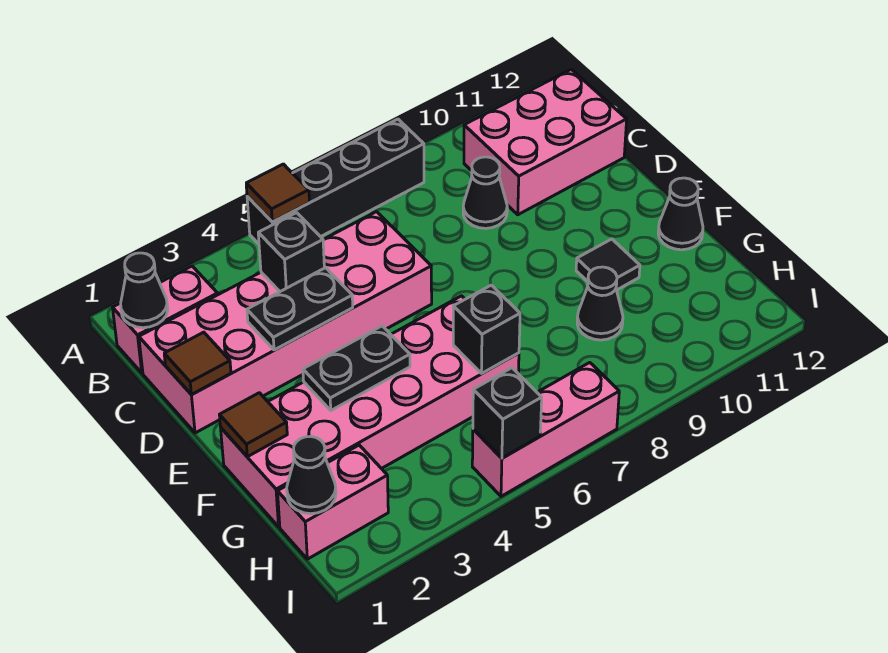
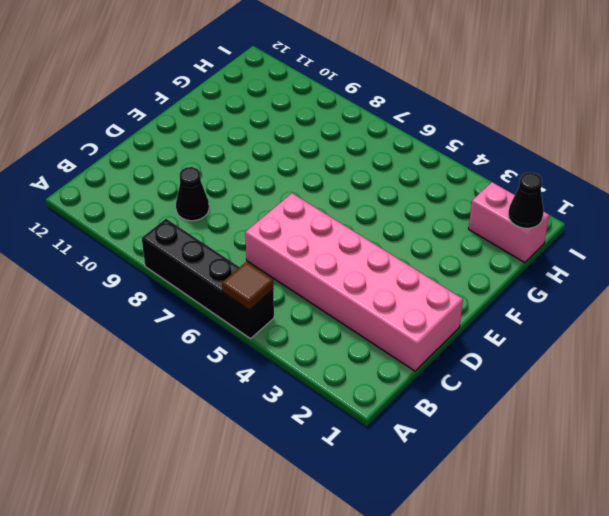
none -> pink brick B1:B2 level 1
none -> pink brick B10:C12 level 1
none -> pink brick F1:G6 level 1

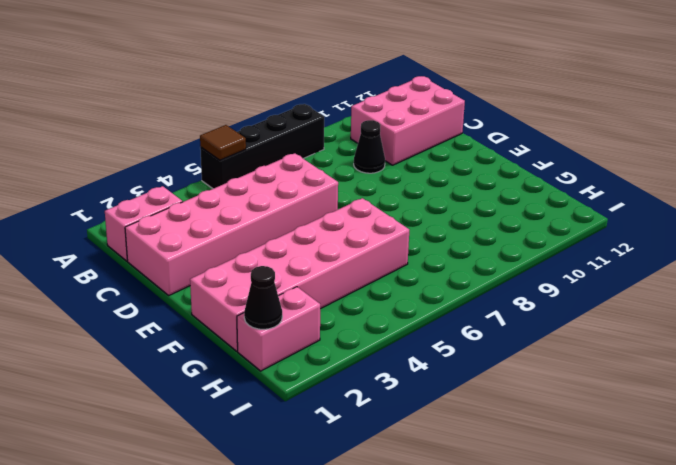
none -> black tile F10 level 1
none -> black cone F12 level 1
none -> black cone G9 level 1

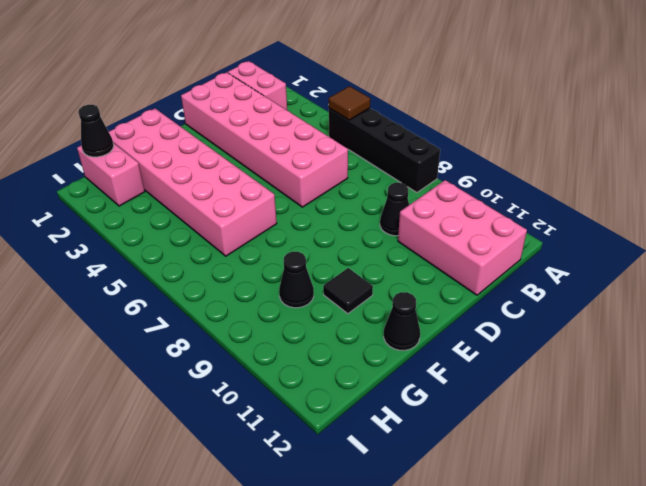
none -> pink brick I5:I7 level 1
none -> black cone B1 level 2
none -> black brick C4 level 2

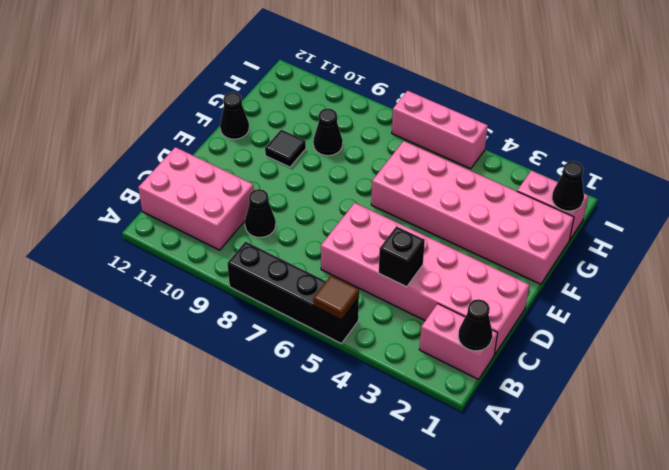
none -> brown tile D1 level 2
none -> black plate D3:D4 level 2
none -> brown tile F1 level 2

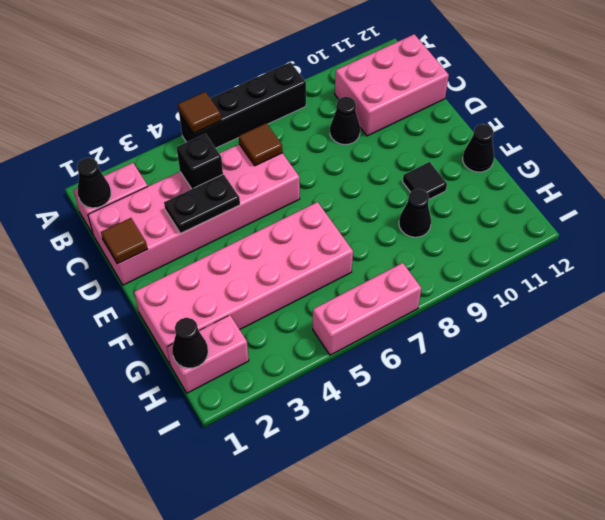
brown tile C6 level 2 -> brown tile F1 level 2
none -> black plate F3:F4 level 2
none -> black brick G6 level 2
none -> black brick I5 level 2

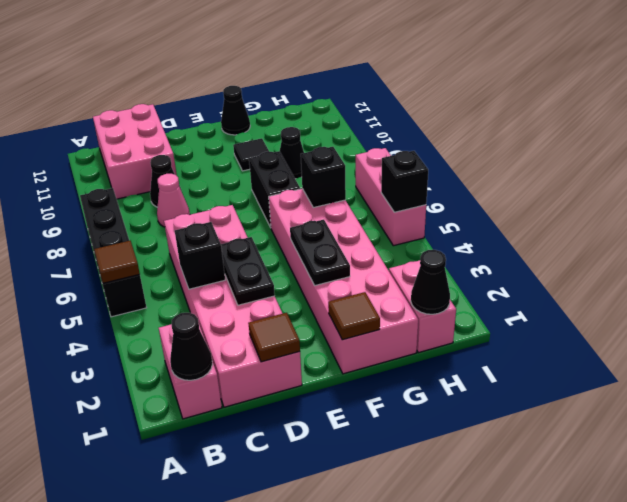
pink cone C8 level 1 -> none
black brick F7:F8 level 1 -> none

